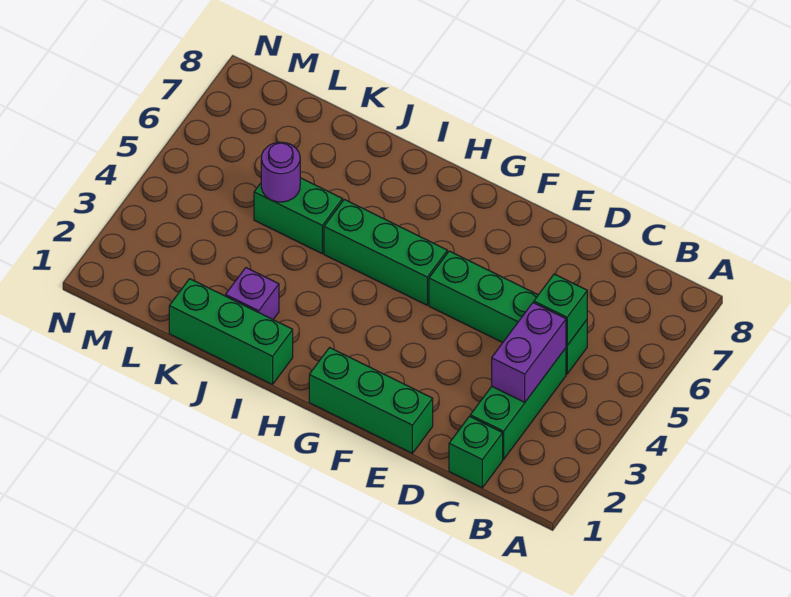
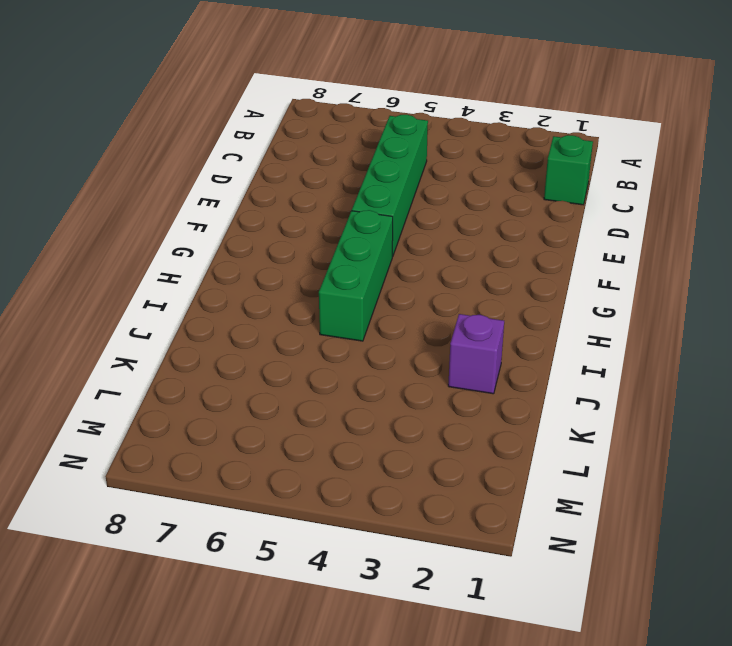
none -> green brick C2:C4 level 1
none -> green brick E1:G1 level 1

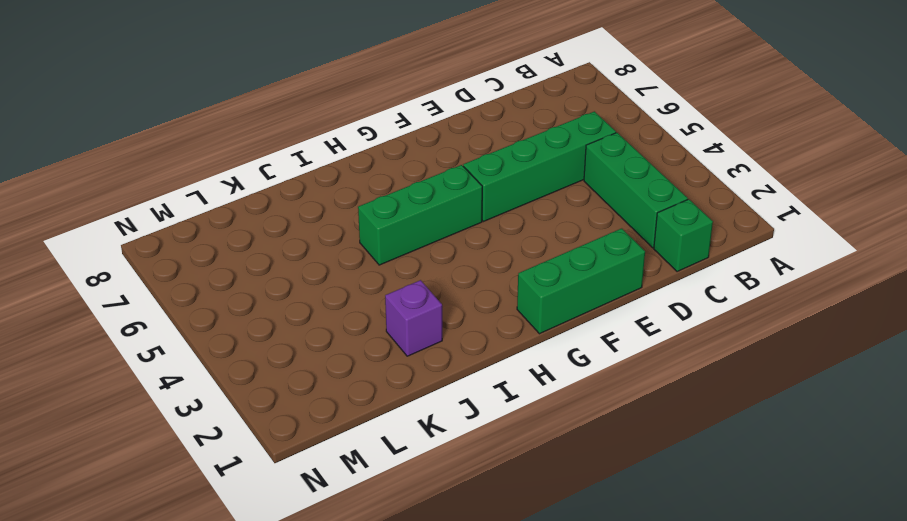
none -> green brick I1:K1 level 1
none -> green brick J5:K5 level 1

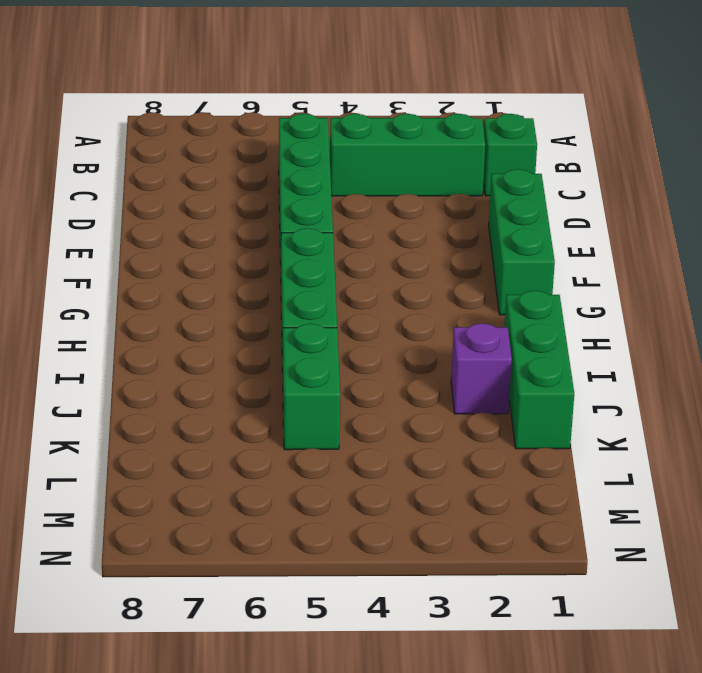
none -> purple brick C3:C4 level 2
none -> green brick C5 level 2

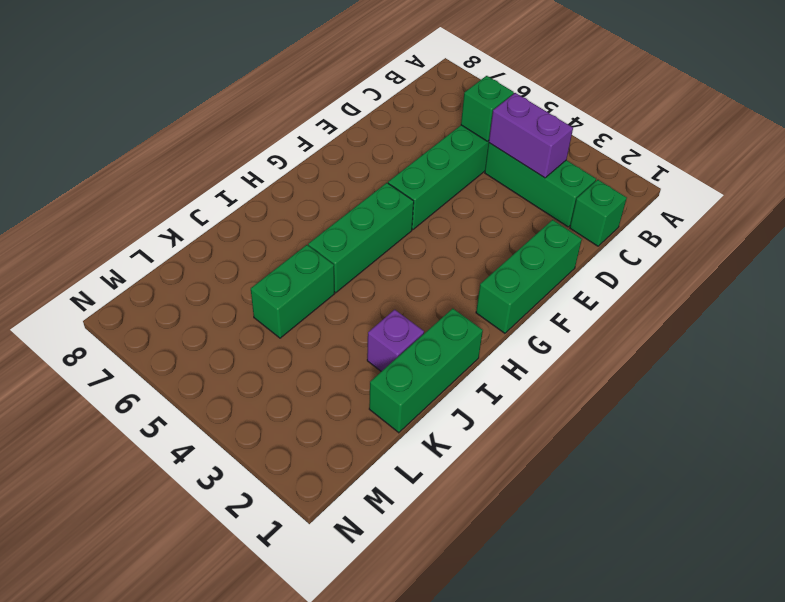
none -> purple round brick K5 level 2

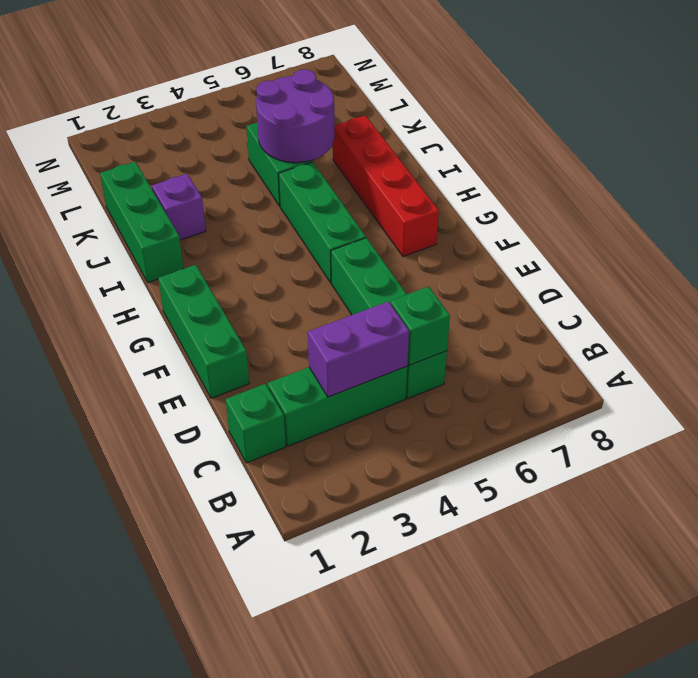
red brick G7:J7 level 1 -> none
purple round brick J5:K6 level 2 -> purple round brick K5 level 2

